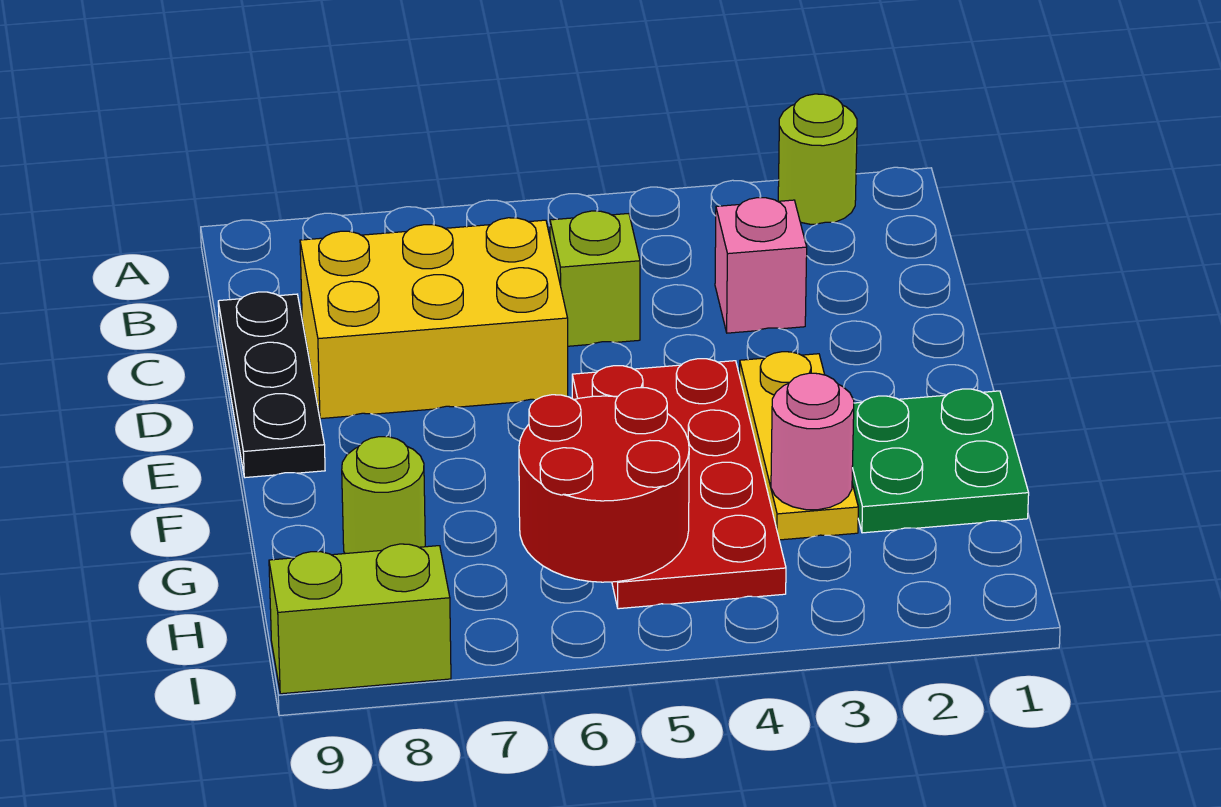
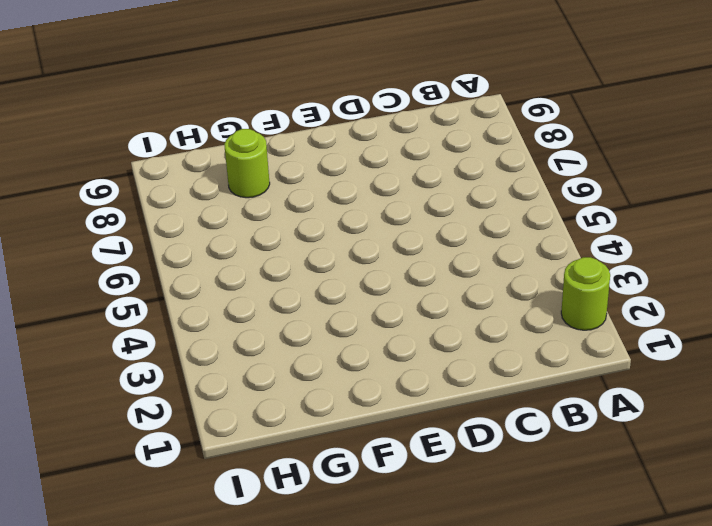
none -> pink brick C3 level 1
none -> lime brick C5 level 1
none -> yellow brick C6:D8 level 1

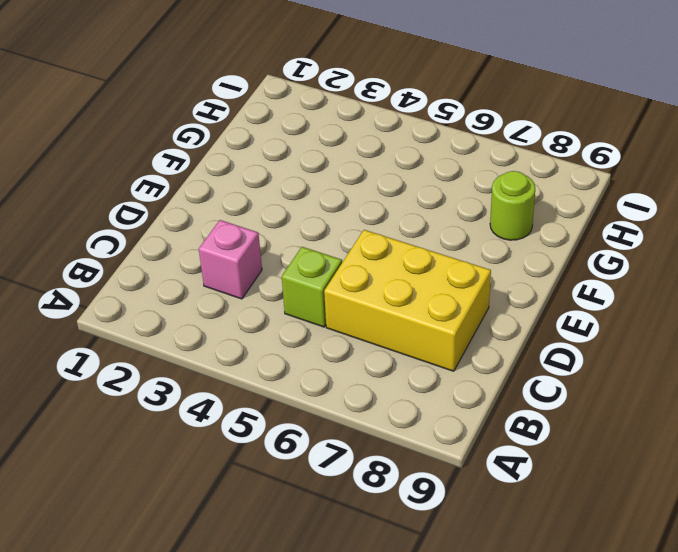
none -> lime round brick A2 level 1
none -> black plate C9:E9 level 1
none -> yellow plate E3:G3 level 1

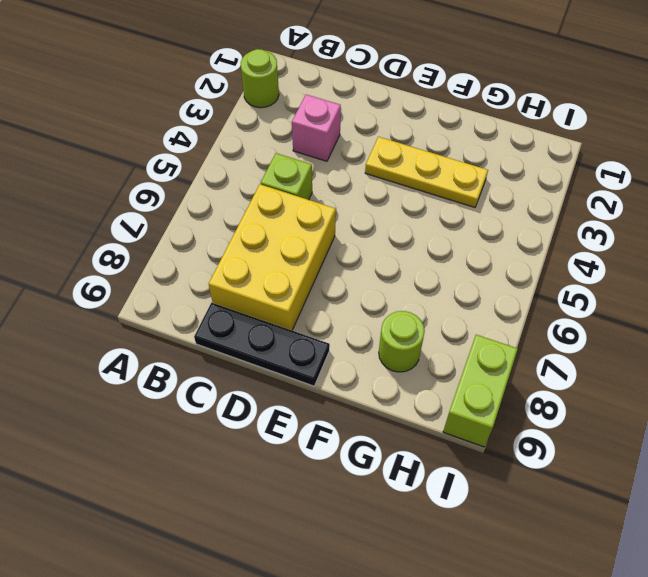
none -> red plate E4:H5 level 1
none -> green plate F1:G2 level 1
none -> pink round brick G3 level 2

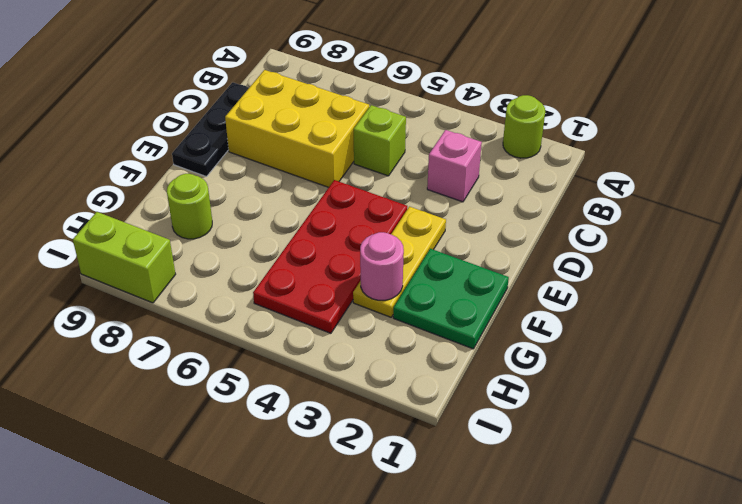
none -> red round brick G5:H6 level 2

